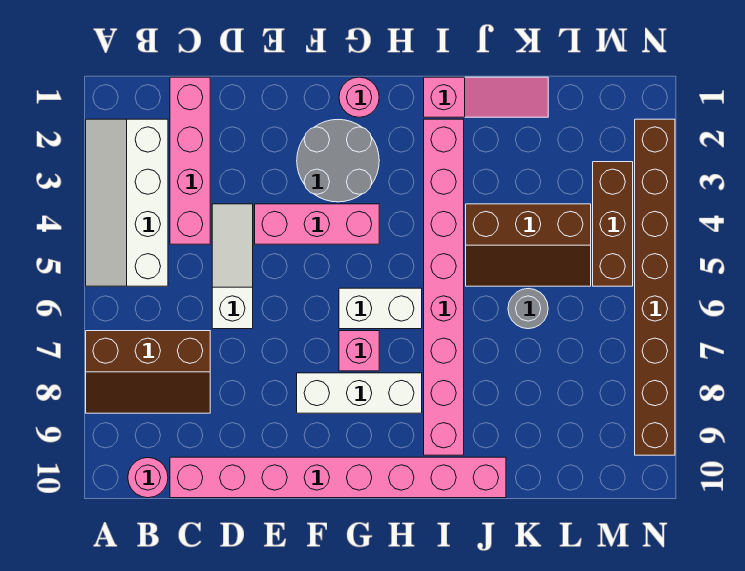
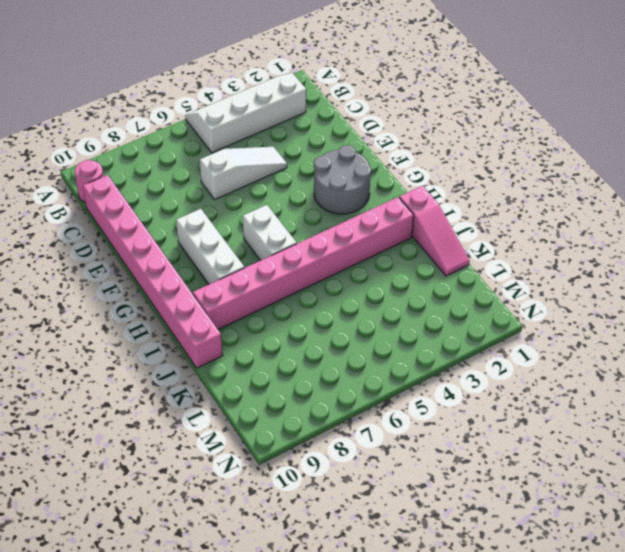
none -> brown slope A7:C8 level 1 top 7
none -> pink brick C1:C4 level 1
none -> pink brick E4:G4 level 1

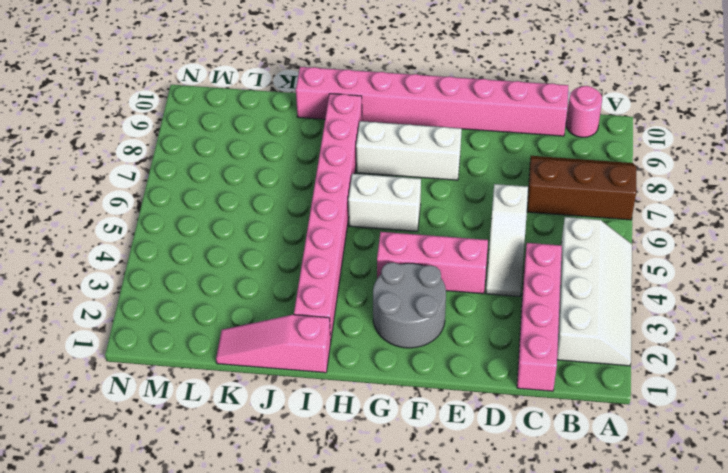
none -> pink round brick G1 level 1
none -> pink brick G7 level 1
none -> brown slope J4:L5 level 1 top 4

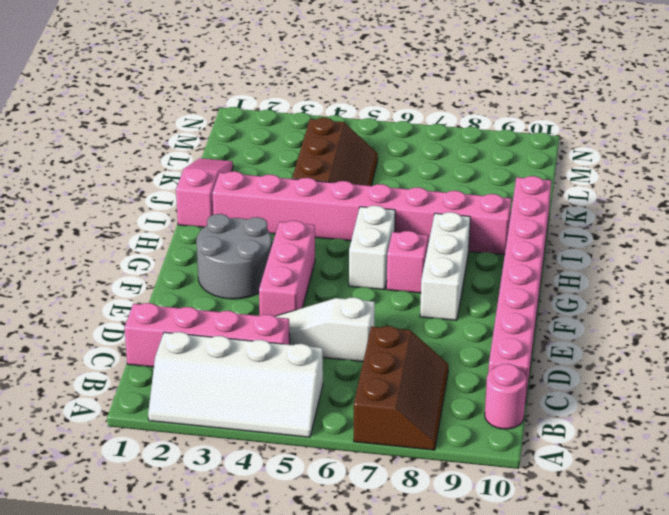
none -> pink round brick G1 level 1
none -> grey round brick K6 level 1
none -> brown brick M3:M5 level 1

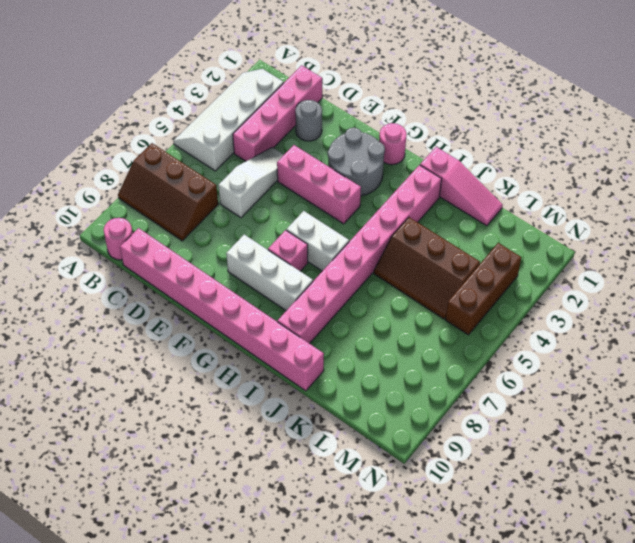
grey round brick D2 level 1 -> grey round brick K6 level 1
none -> brown brick N2:N9 level 1

